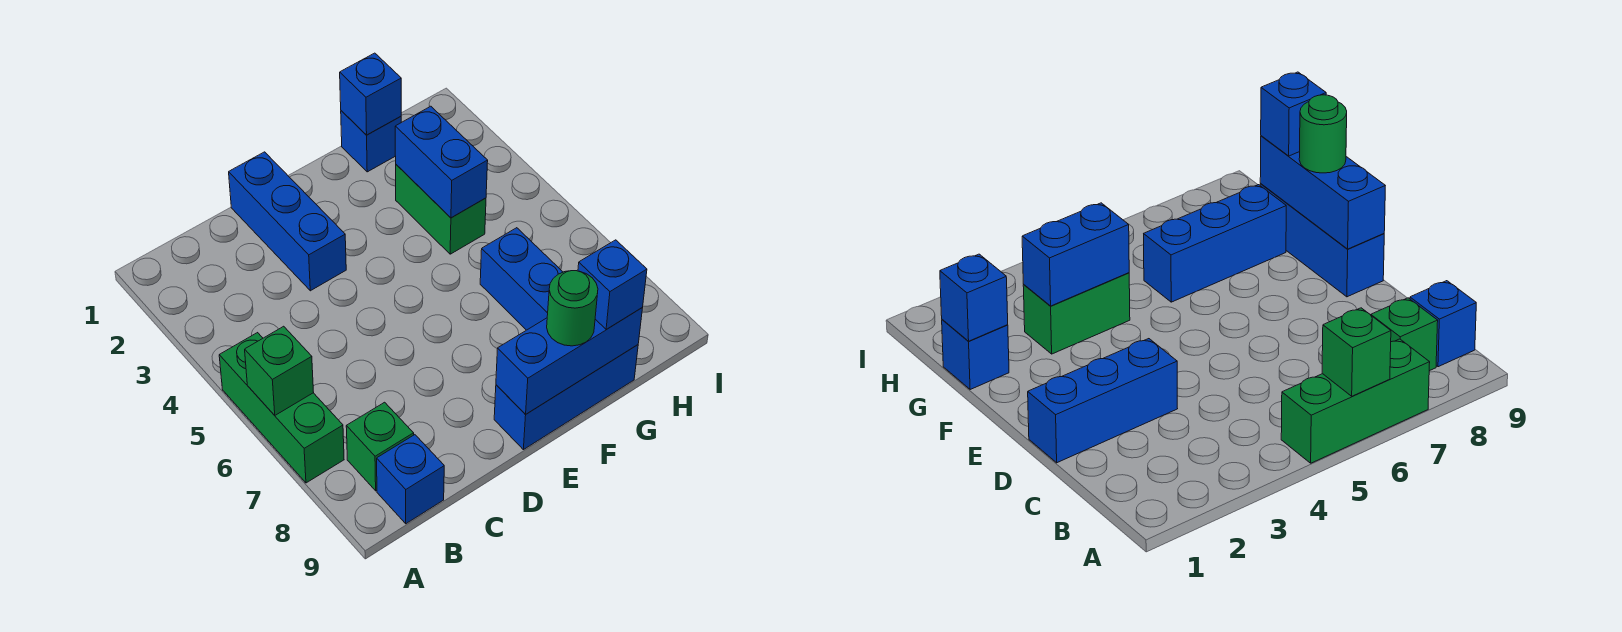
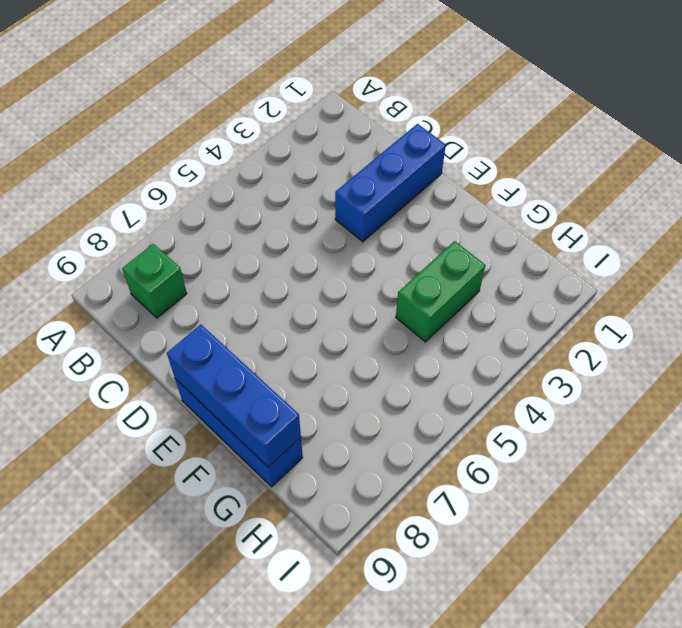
none -> green brick A5:A7 level 1
none -> blue brick B9 level 1
none -> blue brick G1 level 1

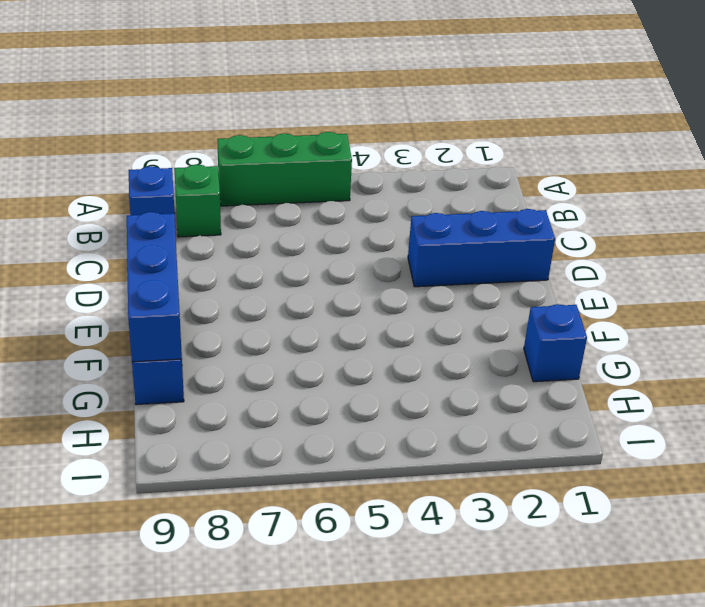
none -> green brick G3:G4 level 1
none -> blue brick G6:G8 level 1
none -> green brick A6 level 2

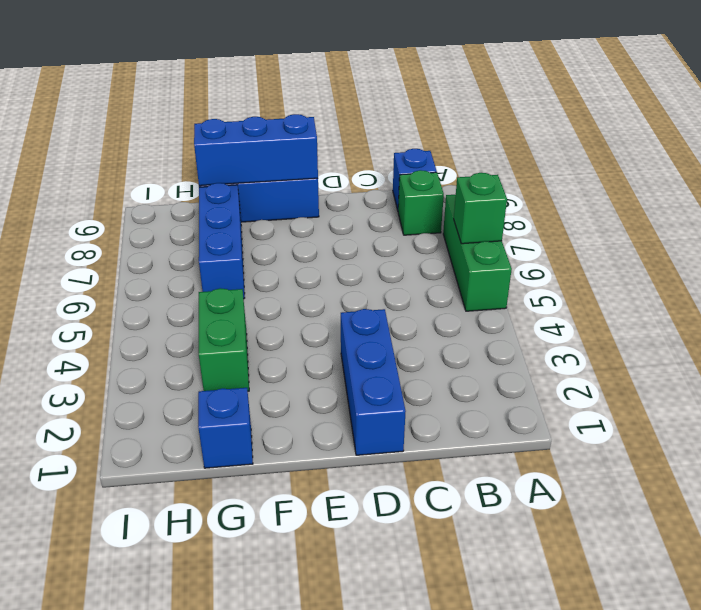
none -> blue brick G1 level 2
none -> blue brick G3:G4 level 2
none -> green round brick F9 level 3

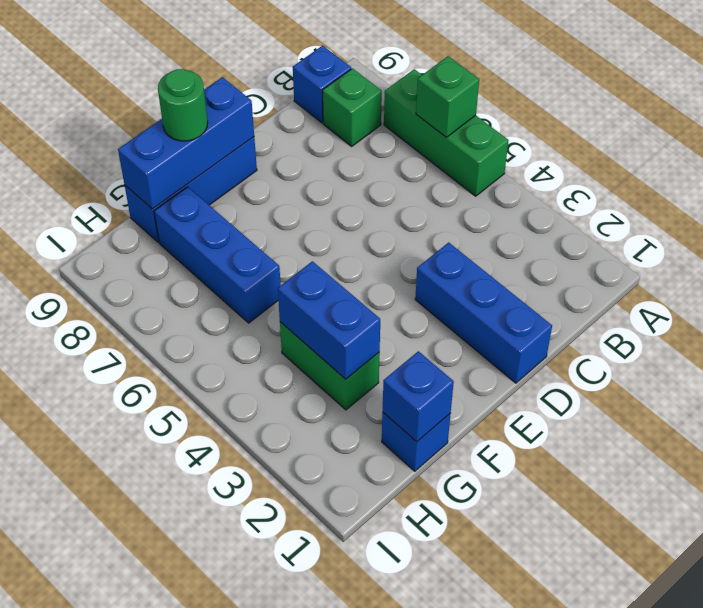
none -> blue brick G9 level 3

